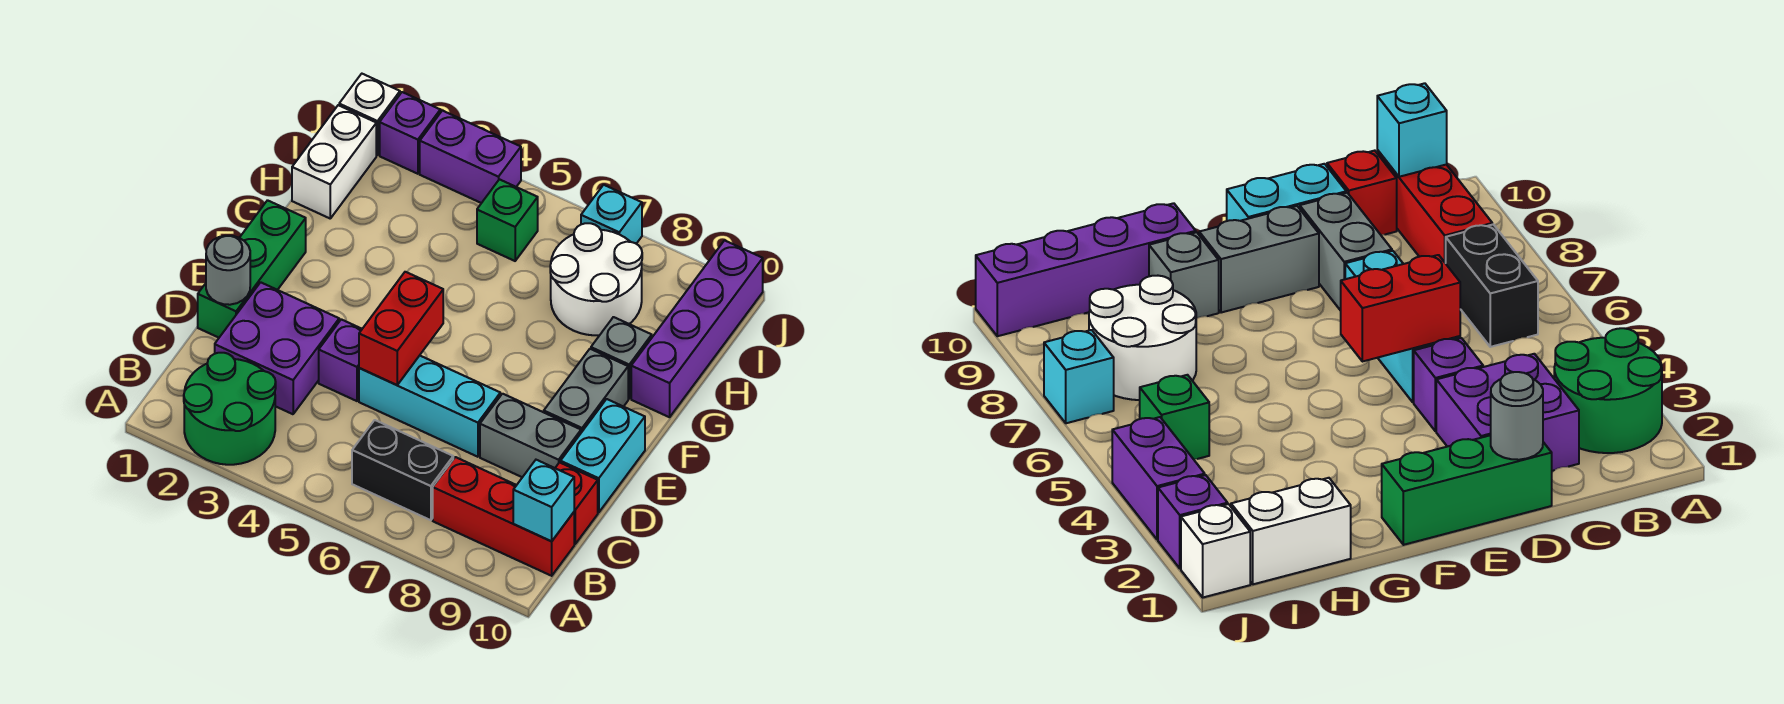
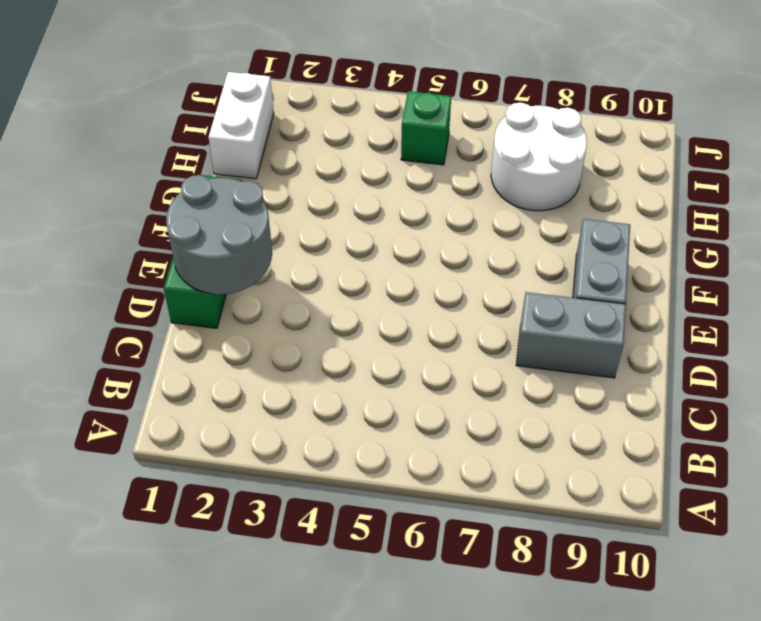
grey round brick D1:E2 level 2 -> grey round brick D1 level 2
none -> green round brick A2:B3 level 1
none -> black brick B6:B7 level 1
none -> red brick B8:B10 level 1

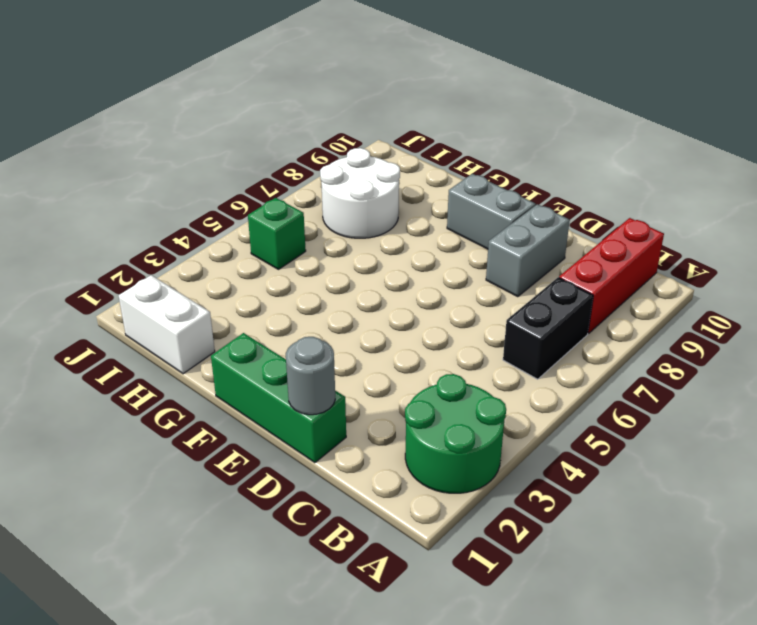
none -> purple brick C2:D3 level 1
none -> red brick C10 level 1
none -> purple brick D4 level 1

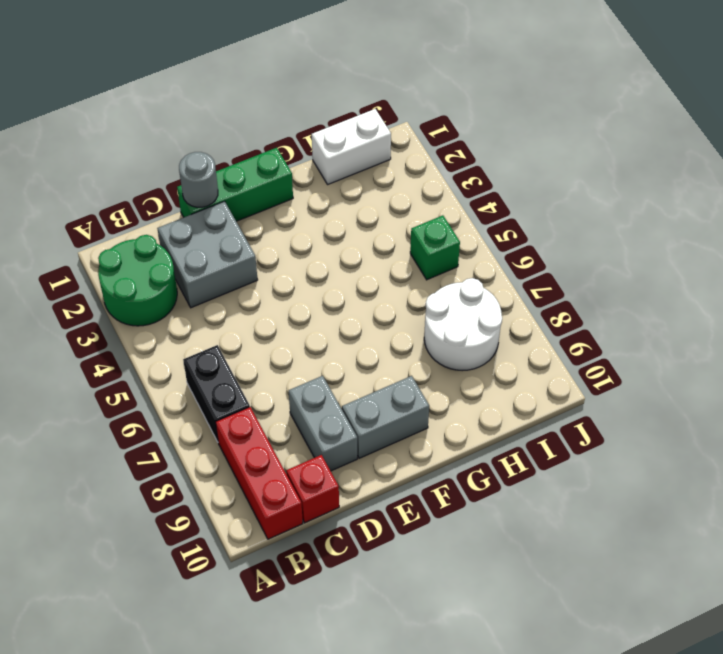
grey brick C2:D3 level 1 -> purple brick C2:D3 level 1
none -> purple brick D4 level 1
none -> cyan brick D5:D7 level 1
none -> cyan brick D10:E10 level 1

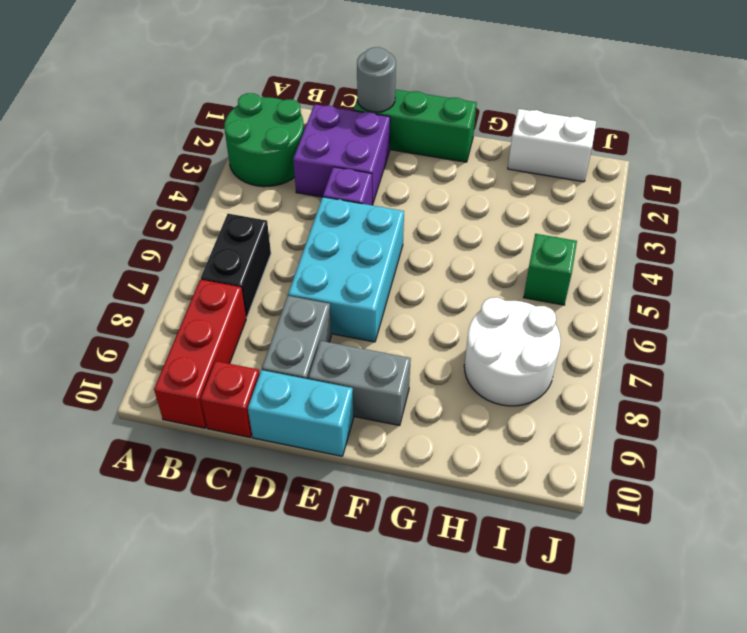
cyan brick D5:E7 level 1 -> cyan brick D5:D7 level 1
none -> grey brick G9 level 1
none -> purple brick G10:J10 level 1
none -> white brick J1 level 1

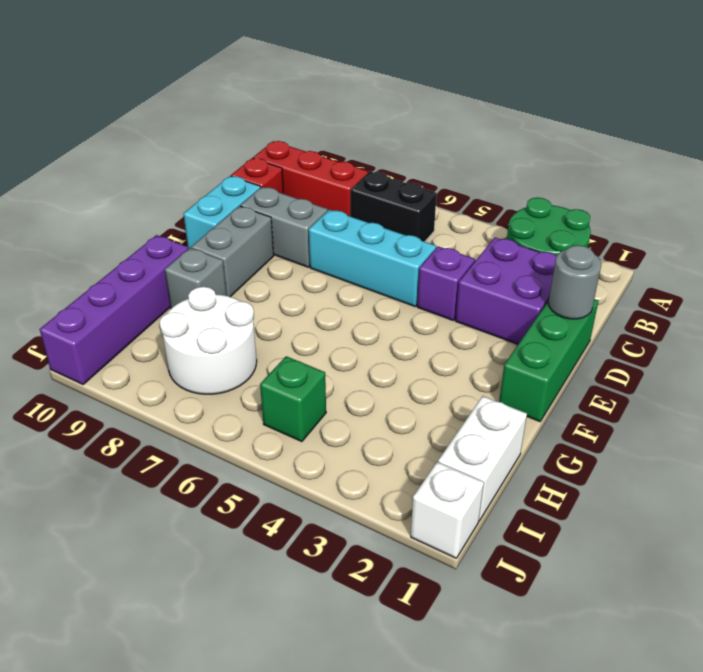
none -> purple brick J2 level 1
none -> purple brick J3:J4 level 1
none -> cyan brick J7 level 1

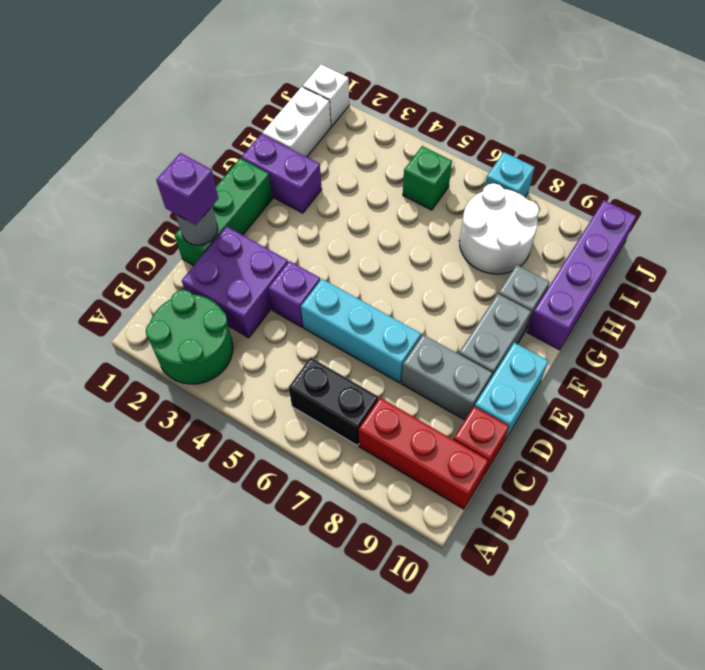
purple brick D1 level 3 -> purple brick J2 level 1
purple brick G1:G2 level 1 -> purple brick J3:J4 level 1
none -> cyan brick B10 level 2
none -> red brick D5:E5 level 2

